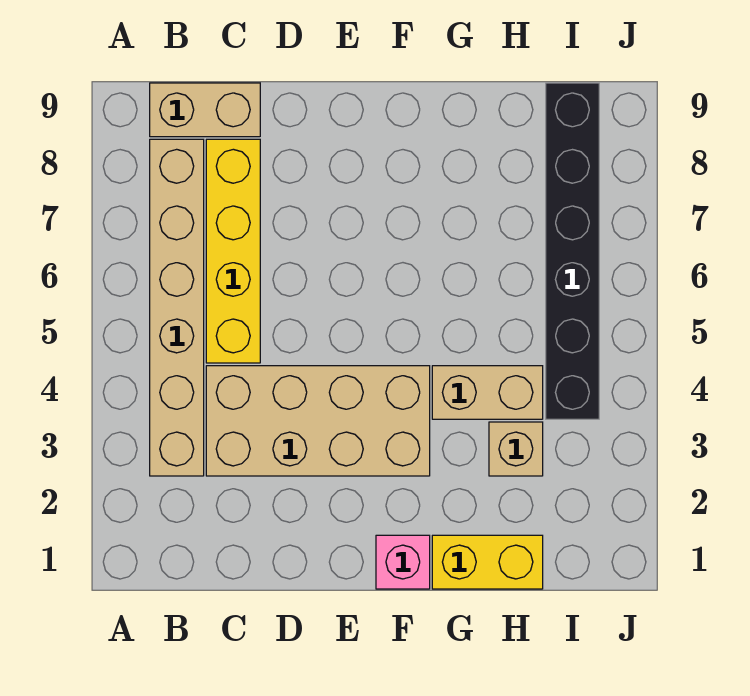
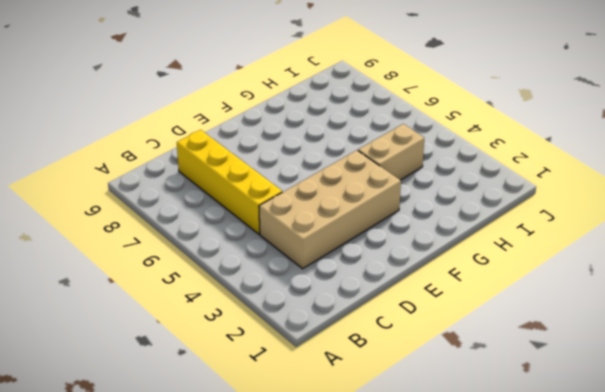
none -> tan brick B3:B8 level 1
none -> tan brick B9:C9 level 1

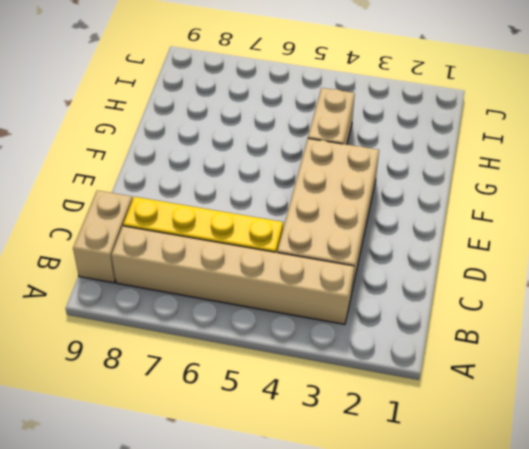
none -> pink brick F1 level 1
none -> yellow brick G1:H1 level 1

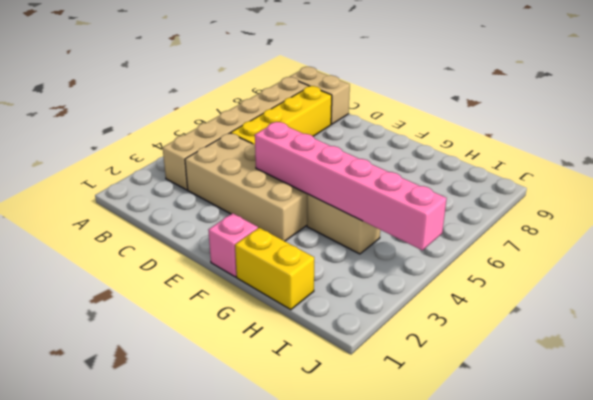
pink brick E4:J4 level 2 -> none
none -> tan brick H3 level 1
none -> black brick I4:I9 level 1

